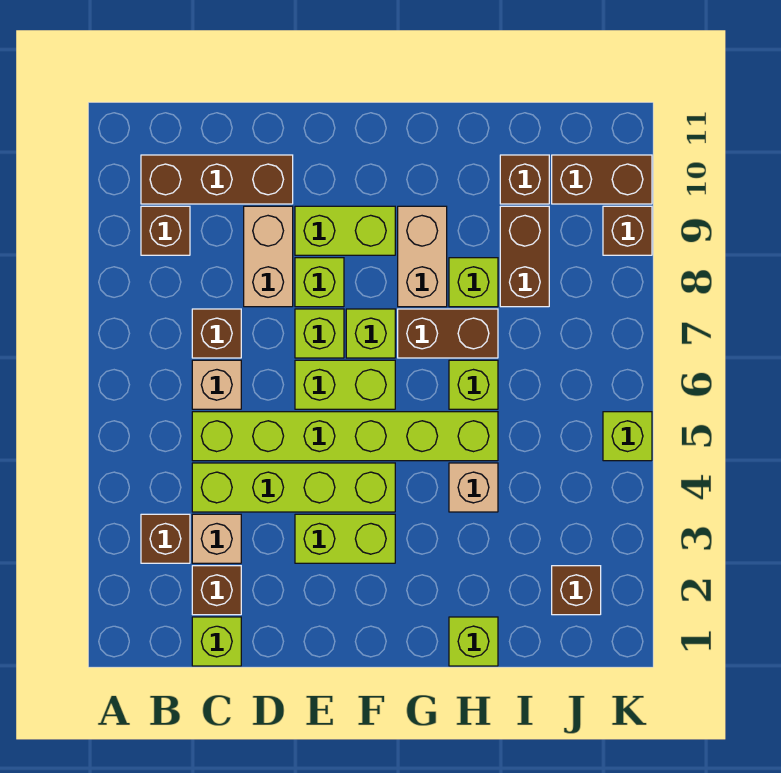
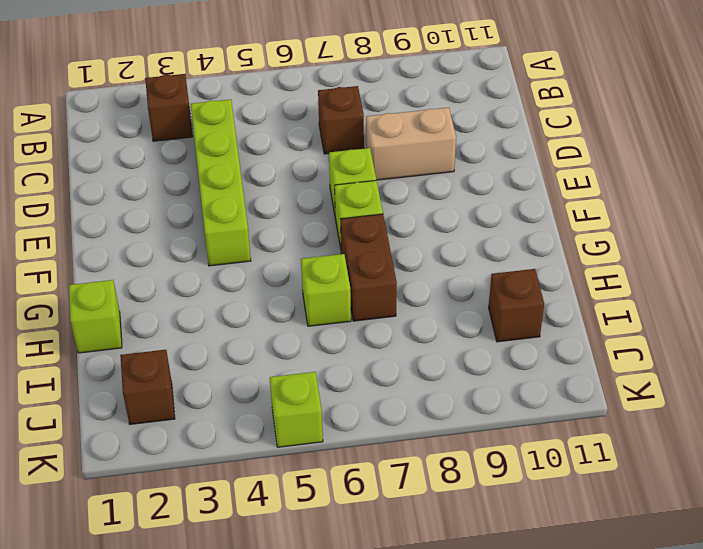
none -> brown brick B9 level 1
none -> brown brick B10:D10 level 1
none -> lime brick C1 level 1

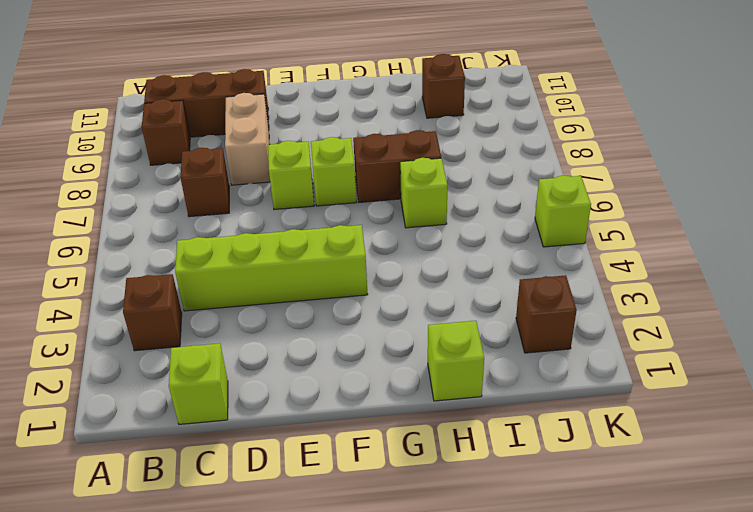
none -> brown brick C2 level 1
none -> tan brick C3 level 1
none -> lime brick C5:H5 level 1

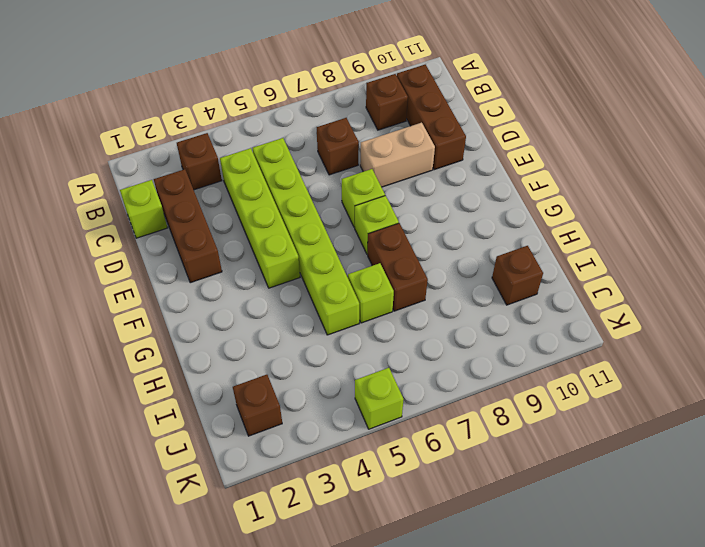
brown brick C2:E2 level 1 -> brown brick C2 level 1
none -> tan brick C3 level 1
none -> tan brick C6 level 1
none -> lime brick E3:F3 level 1

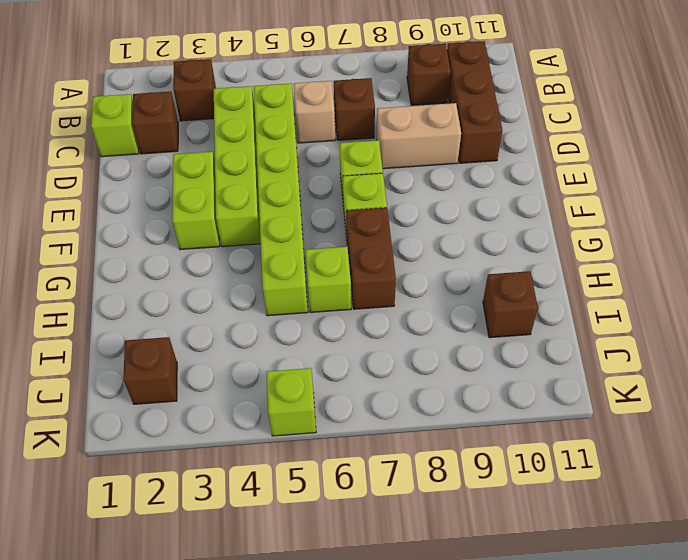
none -> tan brick C3 level 1
none -> lime brick E6:F6 level 1
none -> lime brick E8 level 1

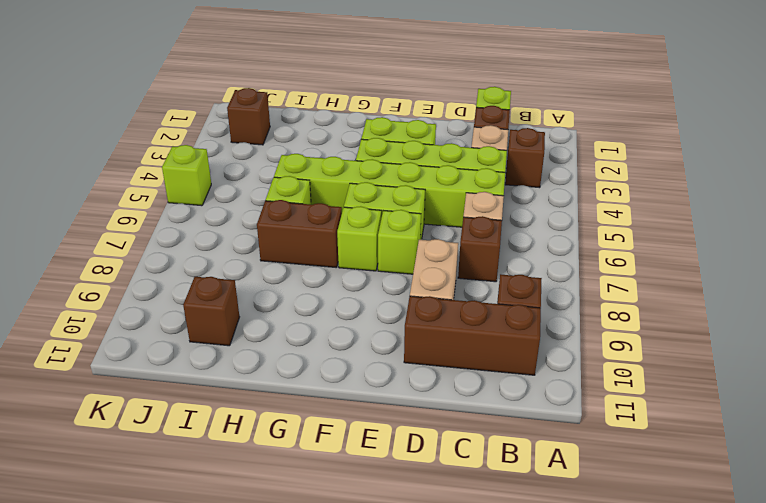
none -> lime brick E8 level 1
none -> lime brick E9:F9 level 1
none -> tan brick G8:G9 level 1

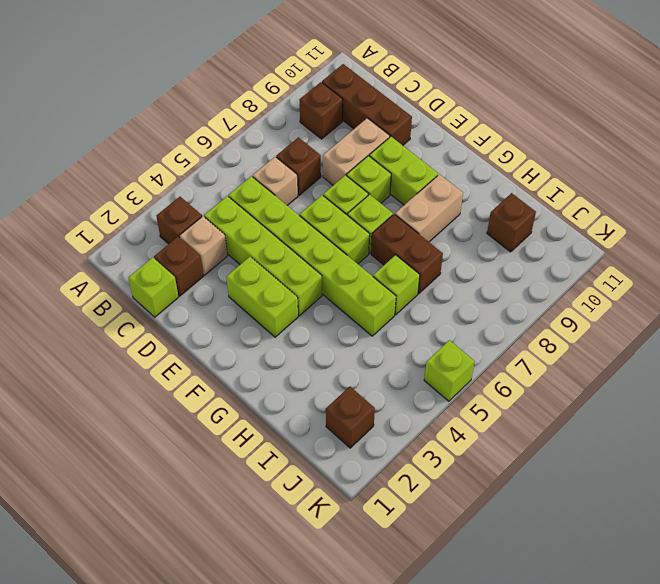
none -> lime brick H1 level 1
none -> tan brick H4 level 1
none -> lime brick H8 level 1

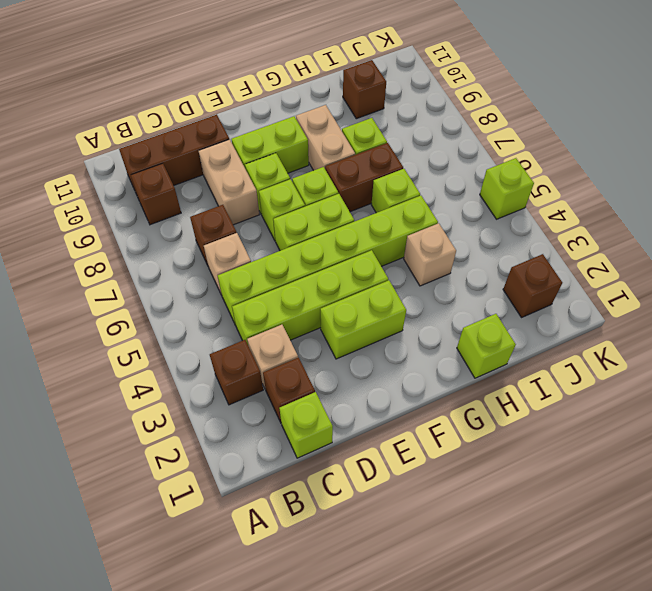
none -> brown brick I8:I9 level 1
none -> brown brick J10:K10 level 1
none -> brown brick K9 level 1

